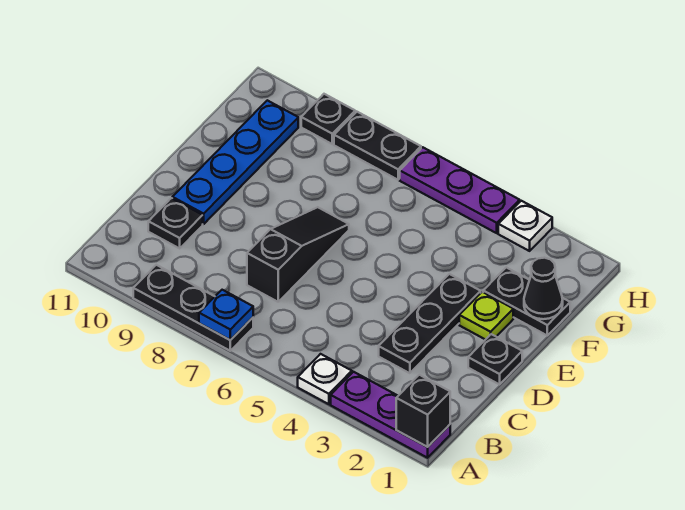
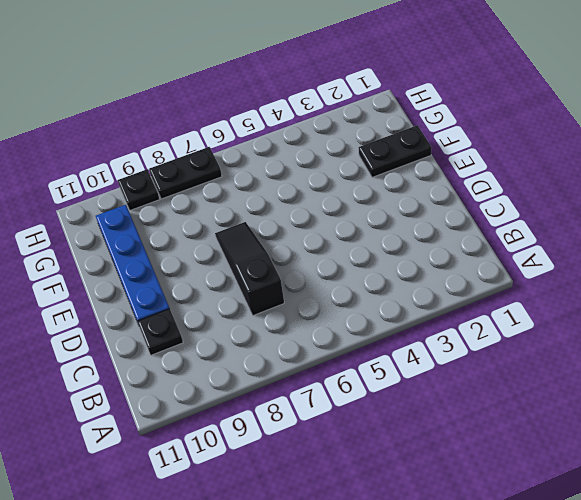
none -> purple plate A1:A3 level 1
none -> white plate A4 level 1
none -> black plate A7:A9 level 1

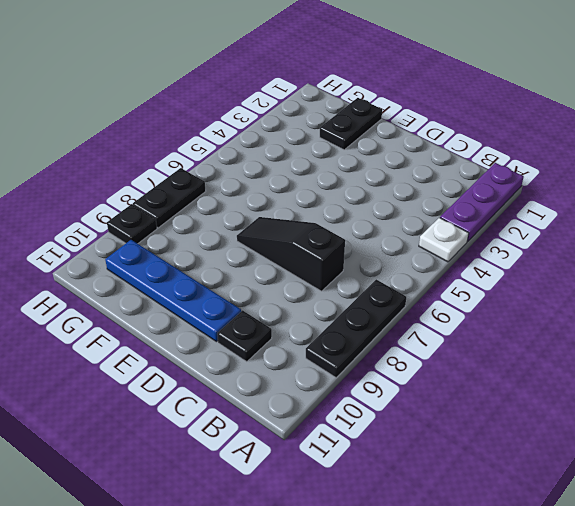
none -> black plate C3:E3 level 1
none -> black plate D1 level 1
none -> lime plate E2 level 1

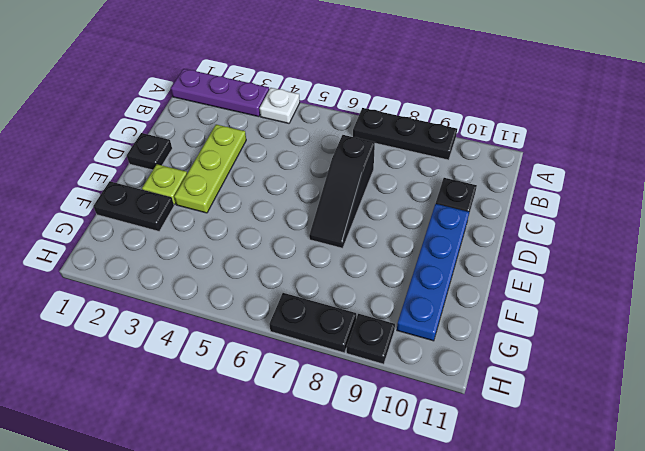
lime plate C3:E3 level 1 -> black plate C3:E3 level 1
none -> white plate H3 level 1
none -> purple plate H4:H6 level 1
none -> black brick A1 level 2

